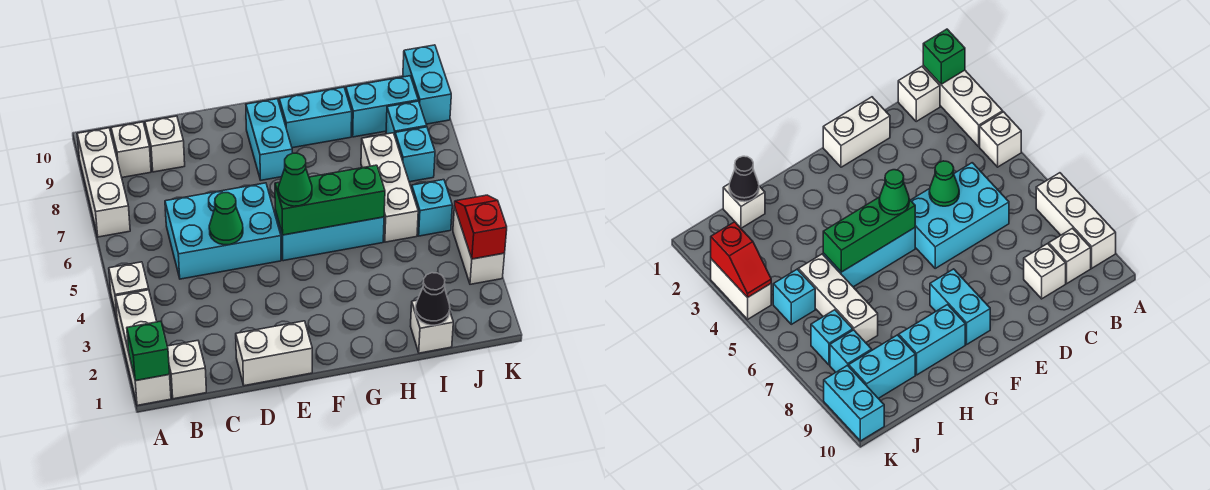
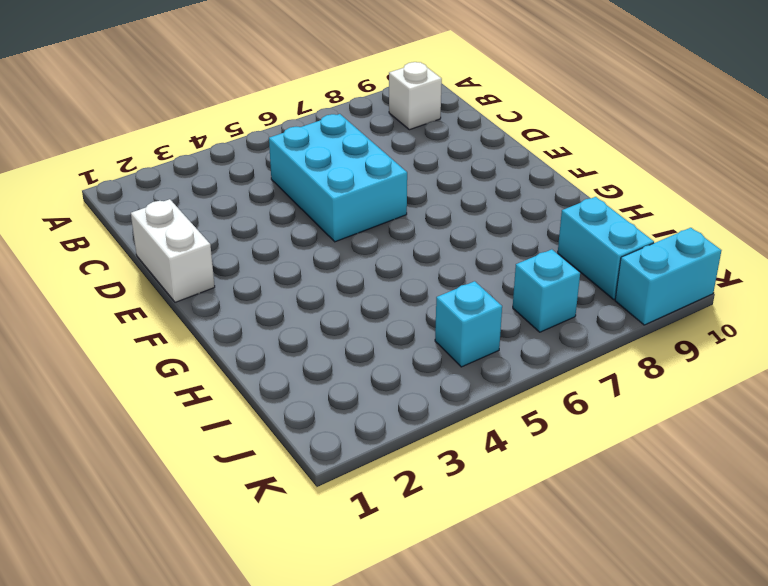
none -> white brick A1:A3 level 1
none -> white brick A4 level 1
none -> white brick A7:A9 level 1

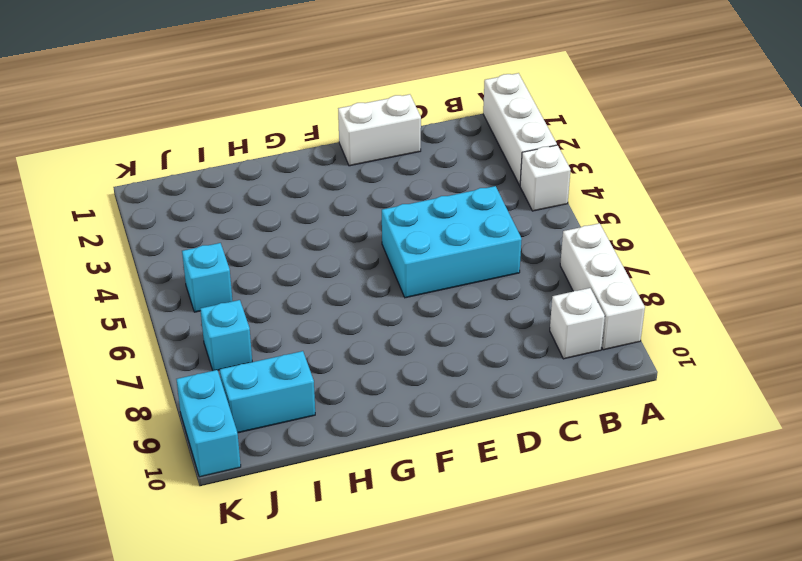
none -> white brick B1 level 1
none -> white brick C9 level 1
none -> cyan brick F5:H5 level 1

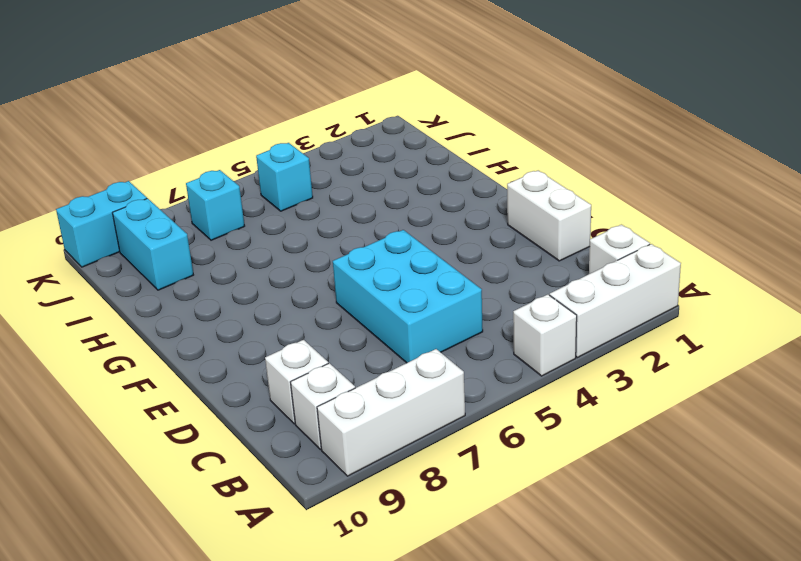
none -> cyan brick F5:H5 level 1
none -> cyan brick F8:F9 level 1
none -> cyan brick G9:H9 level 1

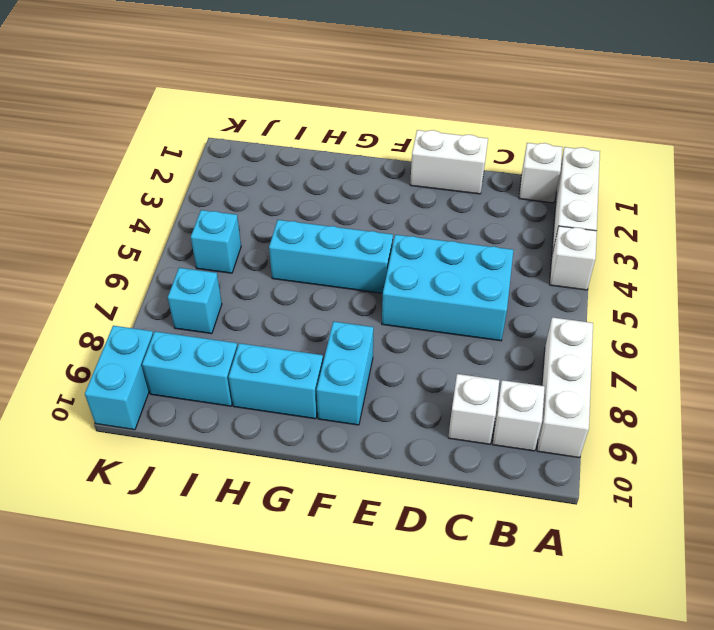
none -> white brick I1 level 1
none -> white brick I5:I7 level 1
none -> cyan brick J8 level 1

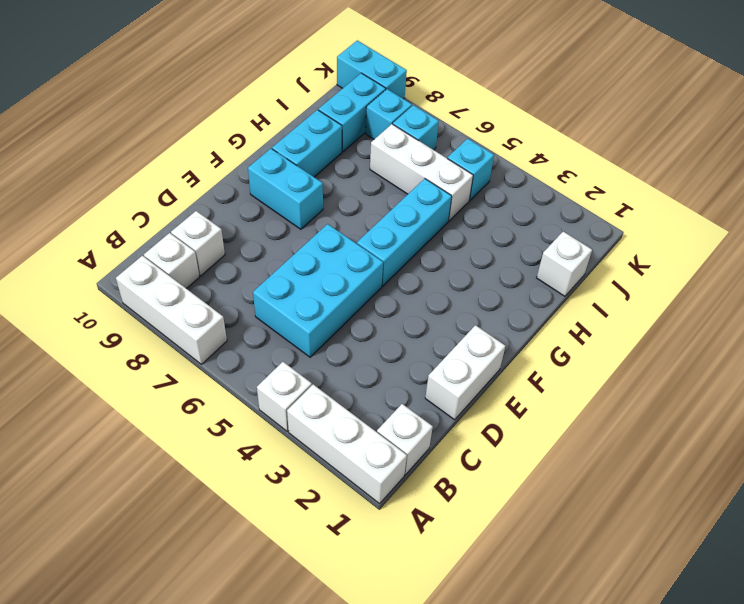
none -> white brick K3:K4 level 1
none -> green brick A1 level 2
none -> green cone D5 level 2

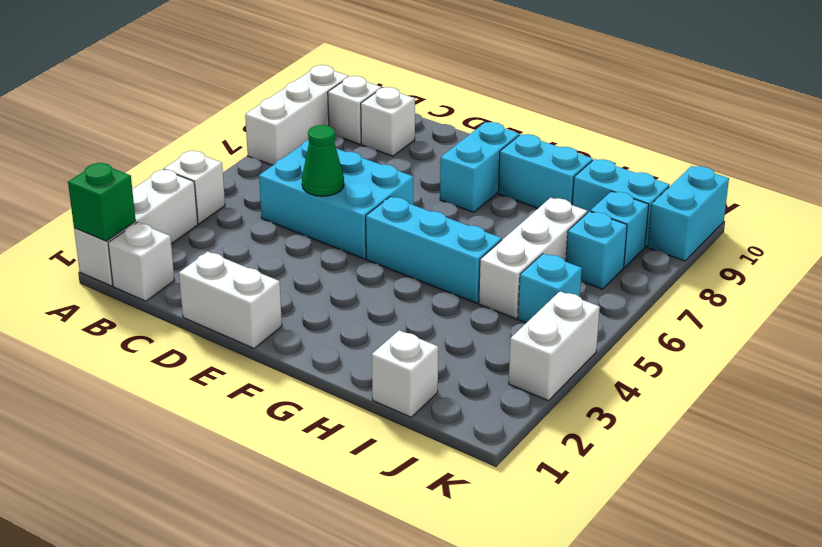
none -> green brick F5:H5 level 2
none -> black cone I1 level 2
none -> red slope K3:K4 level 2 top 3

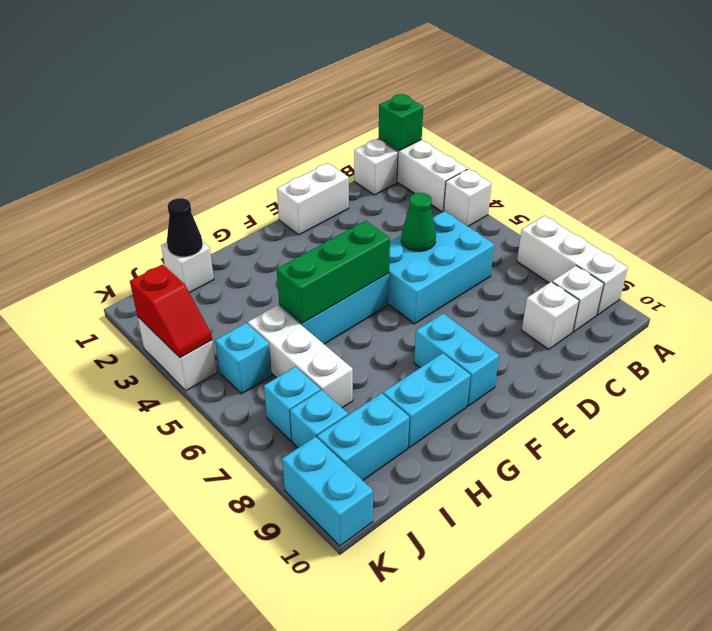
none -> green cone F5 level 3

